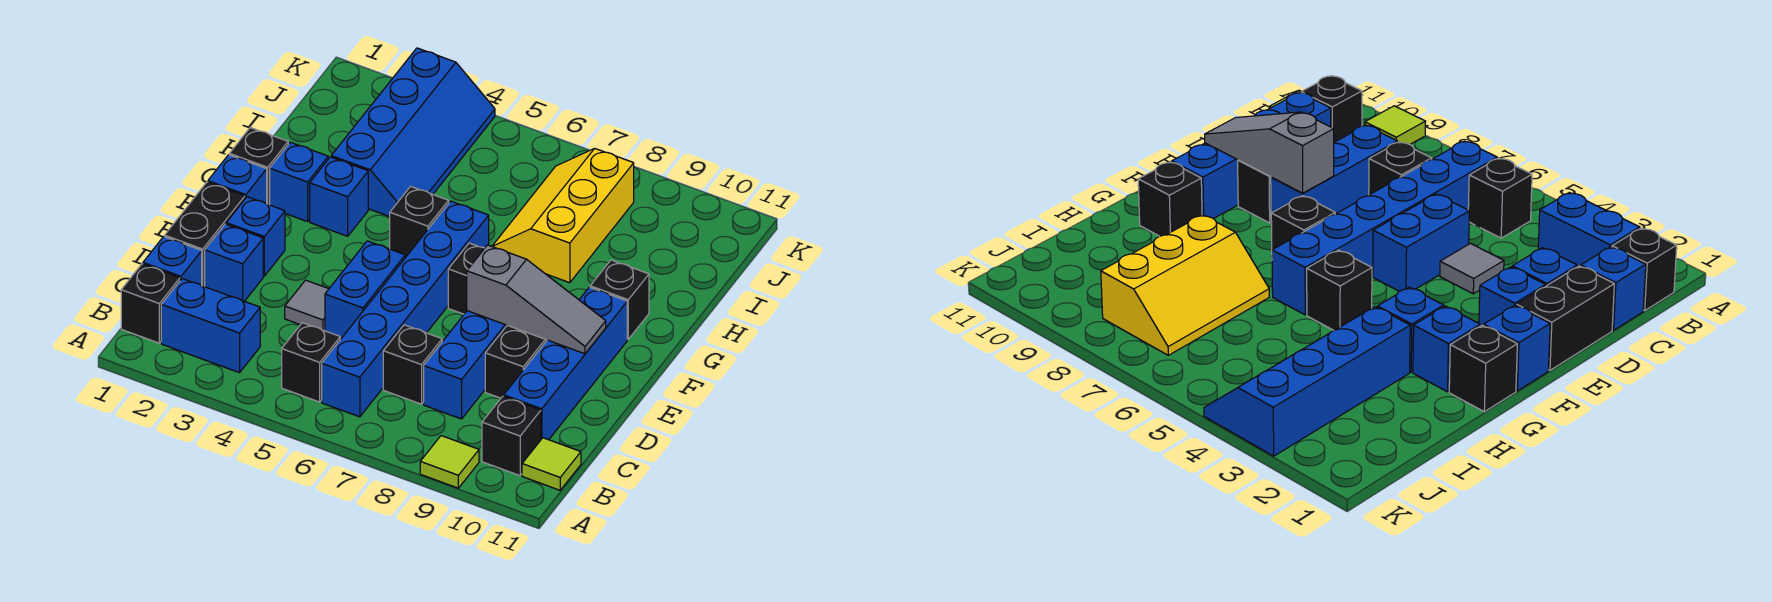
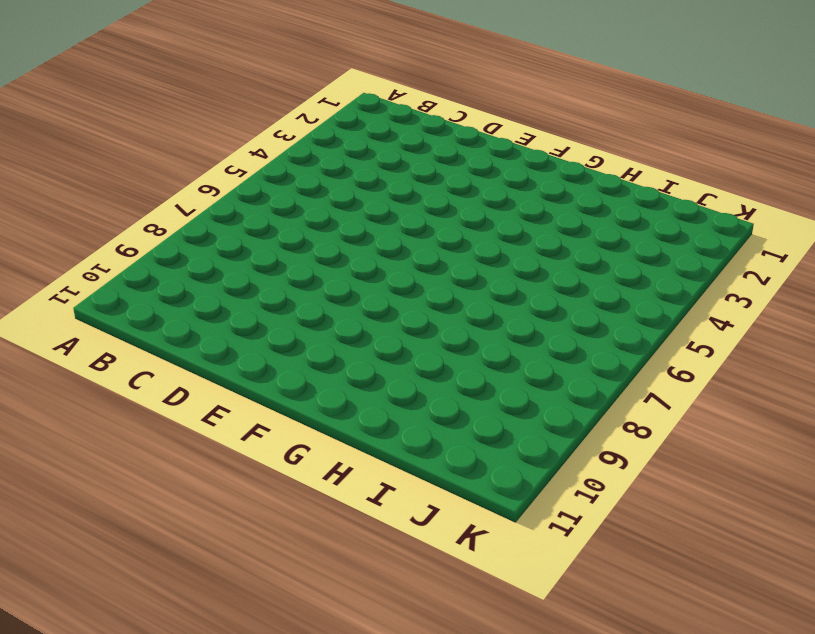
none -> lime tile A9 level 1
none -> black brick B1 level 1
none -> blue brick B2:B3 level 1

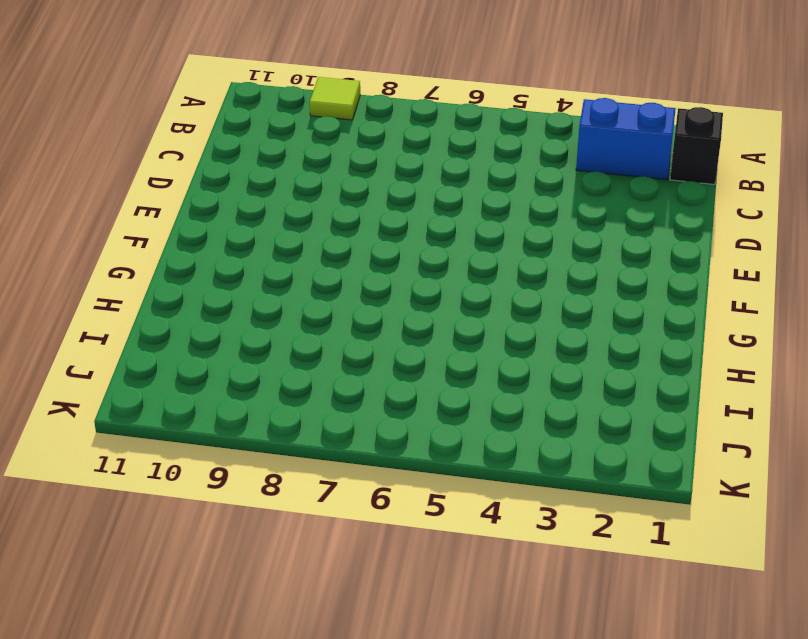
none -> black brick B5 level 1
none -> blue brick B6:G6 level 1
none -> black brick B10 level 1

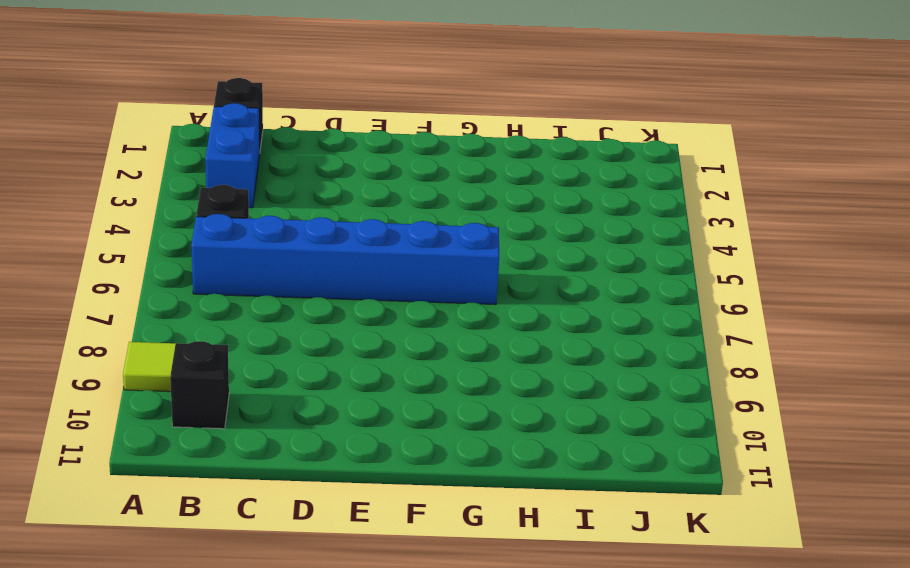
none -> lime tile B11 level 1
none -> blue brick C1 level 1
none -> black brick C7 level 1

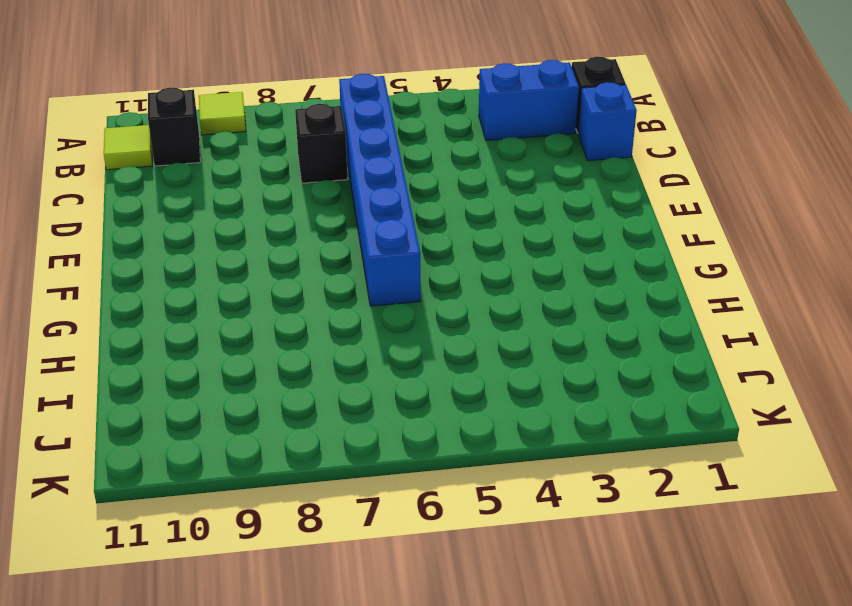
none -> black brick B5 level 1
none -> blue brick C8:E8 level 1
none -> blue brick C10:F10 level 1

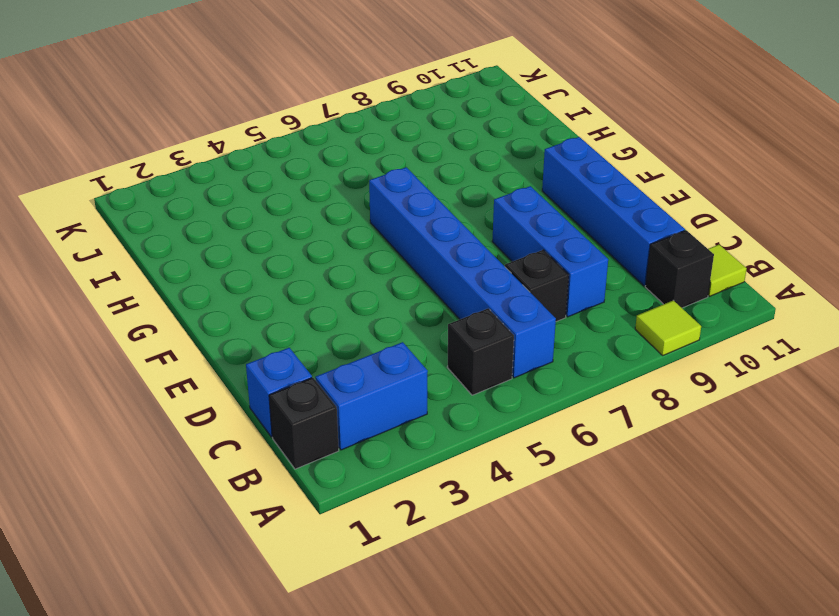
none -> black brick D1:E1 level 1
none -> blue brick D2 level 1
none -> grey tile D4 level 1

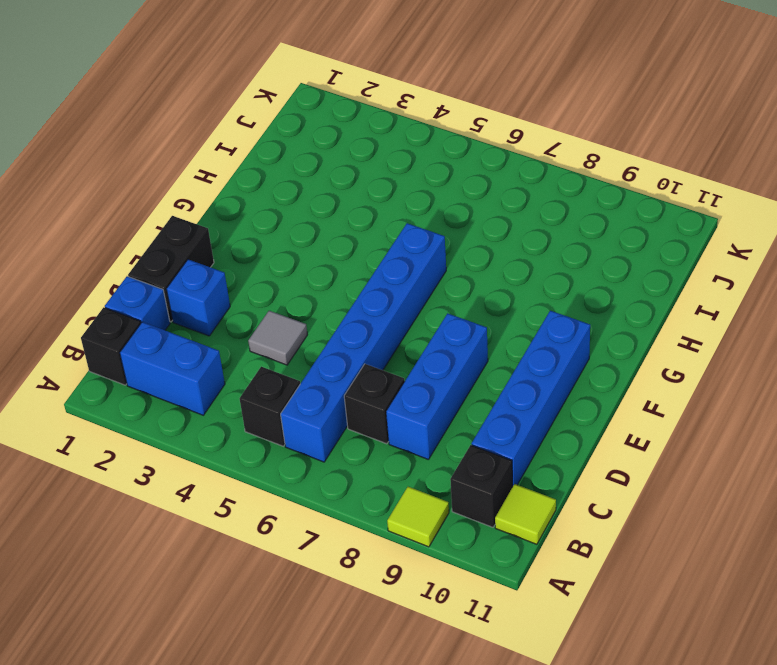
none -> blue brick D5:E5 level 1
none -> black brick D9:E9 level 1
none -> blue brick E2 level 1

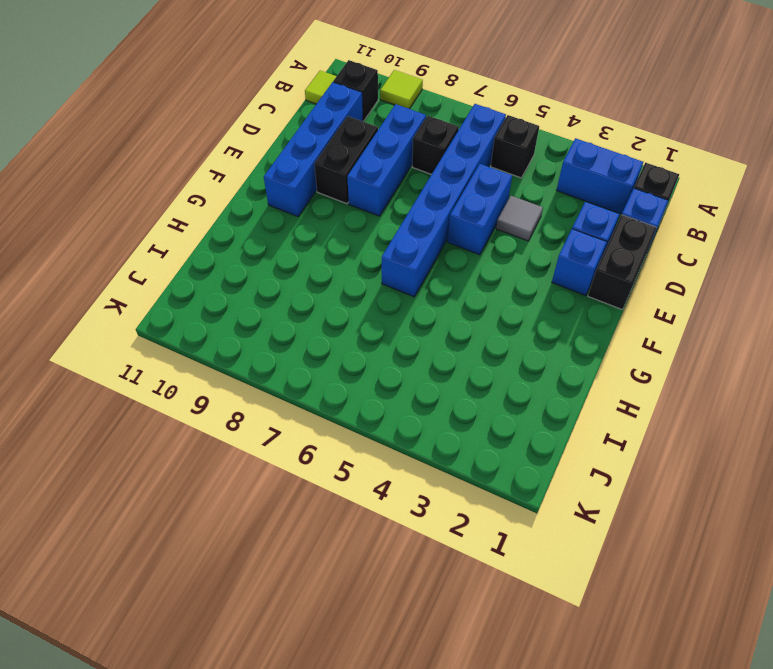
none -> blue brick F1 level 1
none -> black brick F7 level 1
none -> black brick G1 level 1

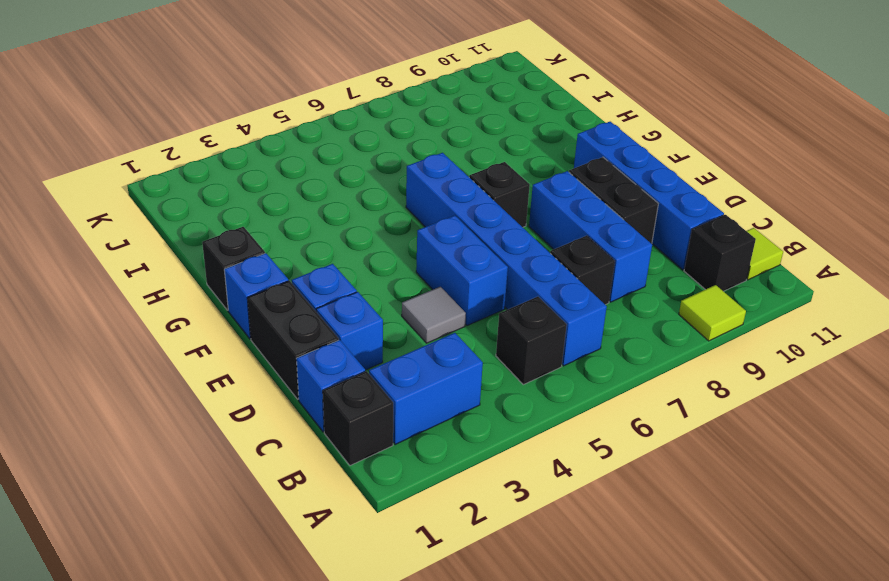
none -> blue brick G2 level 1
none -> blue brick G3 level 1
none -> black brick G5 level 1

